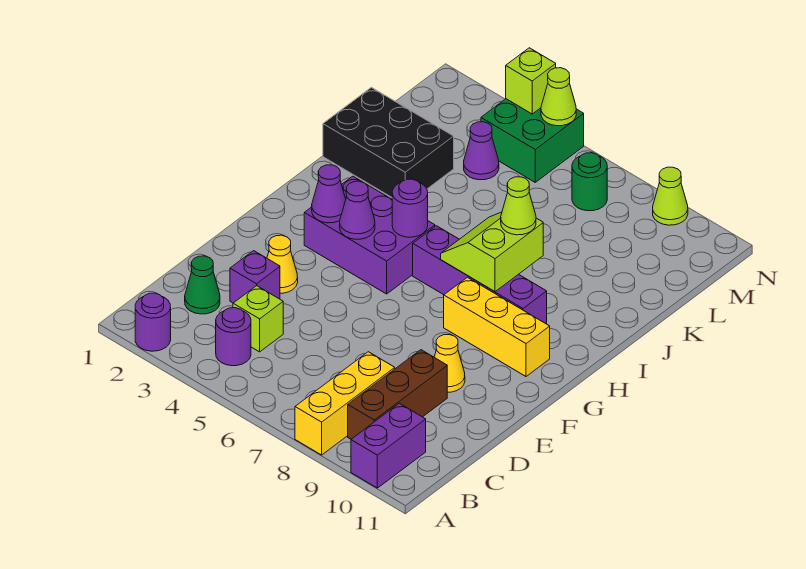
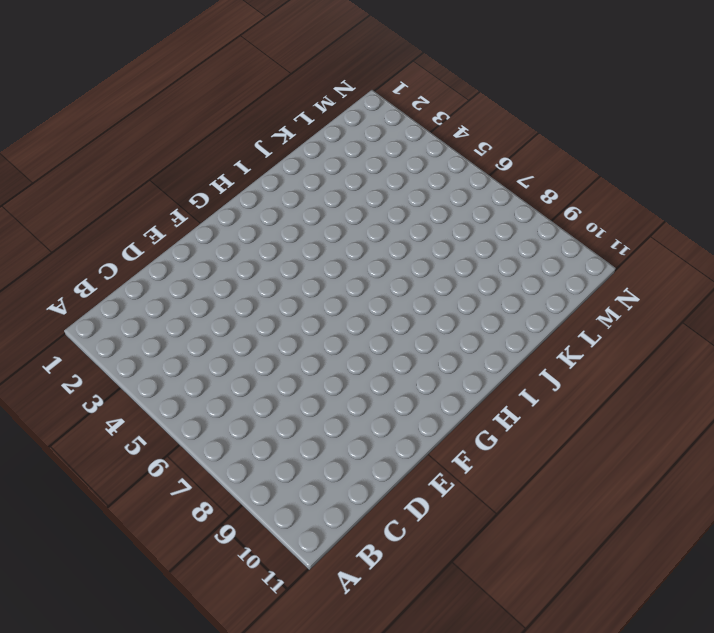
none -> purple round brick A2 level 1
none -> yellow brick A8:C8 level 1
none -> purple brick A10:B10 level 1

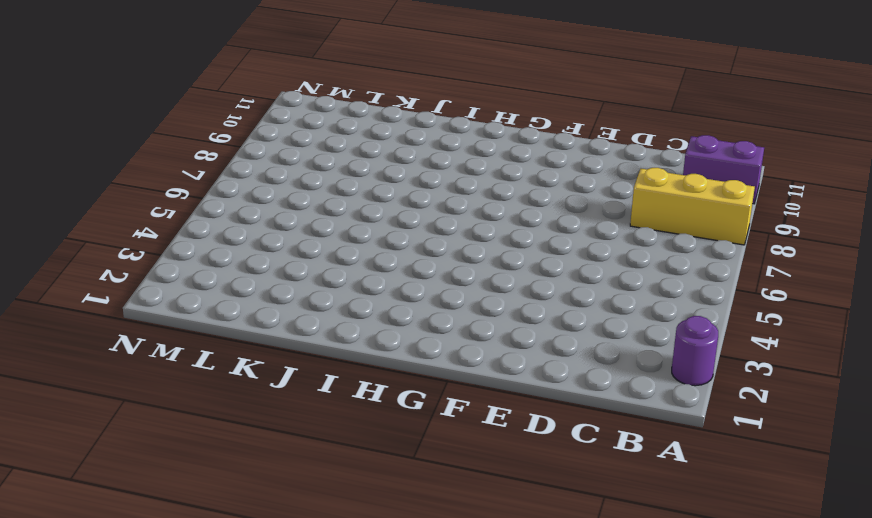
none -> purple round brick B4 level 1
none -> brown brick B9:D9 level 1
none -> green cone C2 level 1

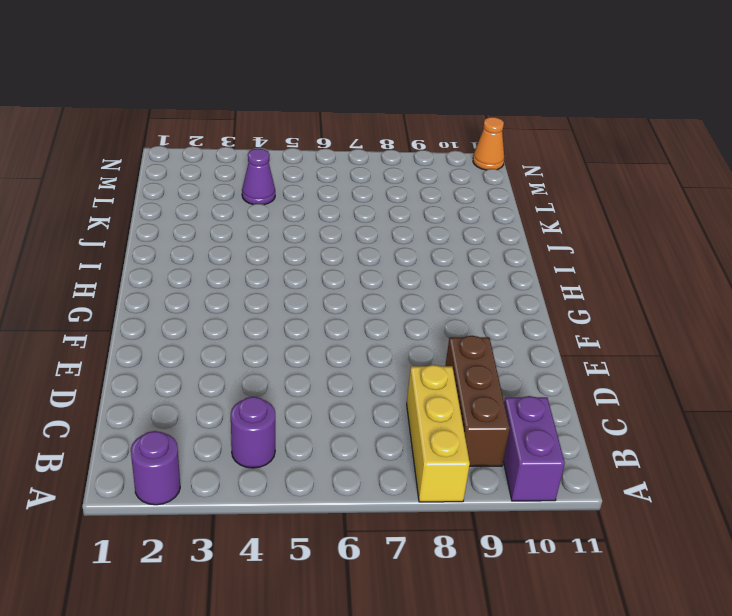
orange cone N11 level 1 -> none
none -> green cone C2 level 1
none -> lime brick C4 level 1
none -> purple brick D3 level 1

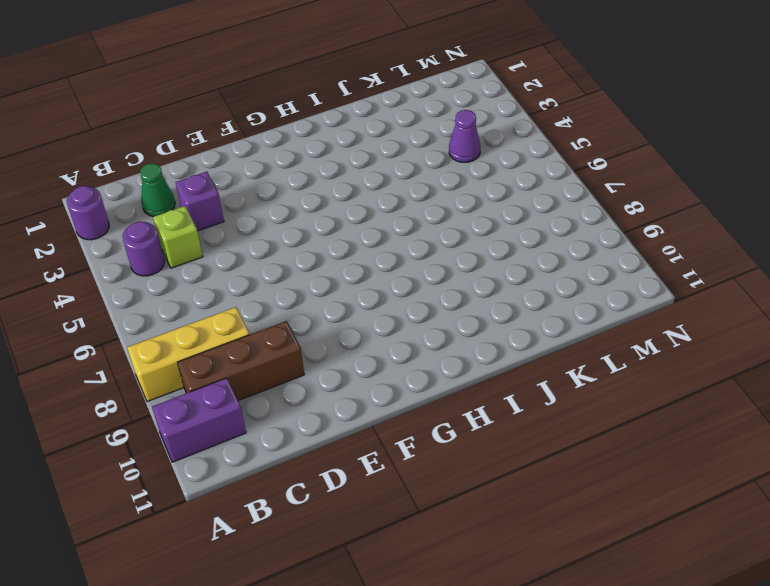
none -> yellow cone E3 level 1
none -> yellow cone E9 level 1
none -> purple brick G3:H5 level 1

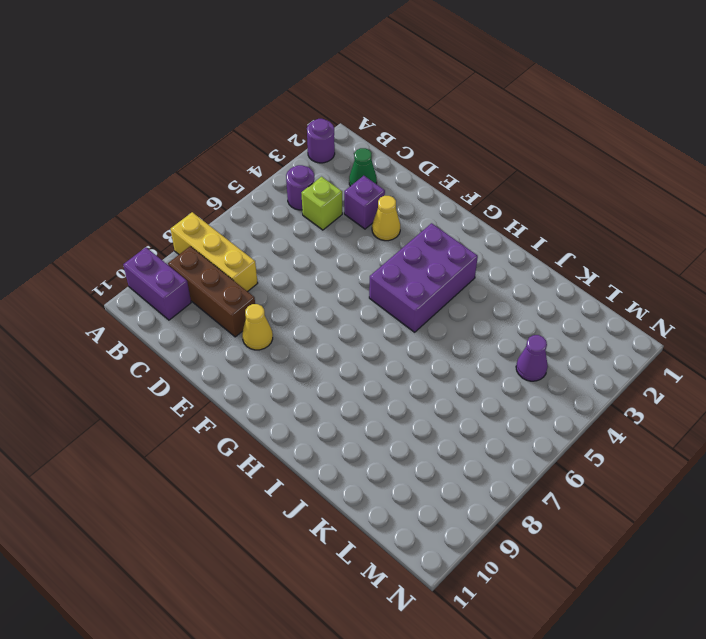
none -> yellow brick G8:G10 level 1
none -> purple brick H6:H9 level 1
none -> black brick J1:K3 level 1

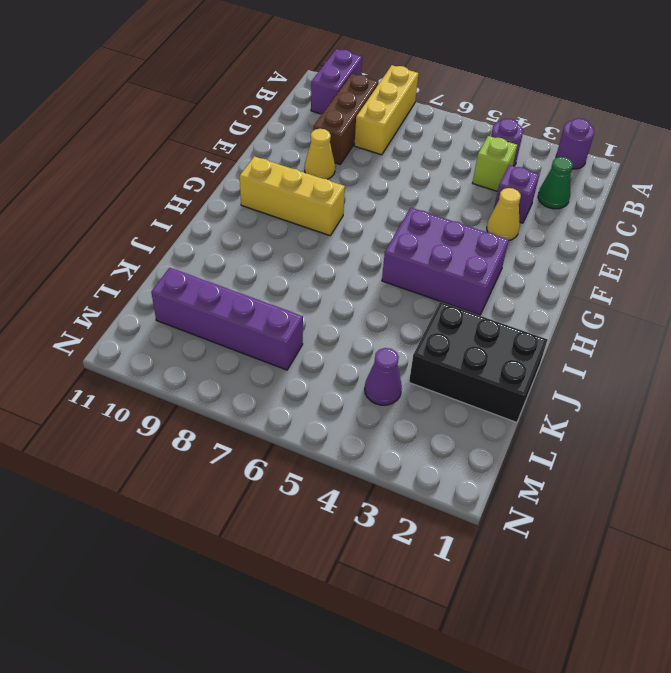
purple brick L7:L10 level 1 -> purple brick H6:H9 level 1
none -> green brick M4:N5 level 1
none -> green round brick M7 level 1
none -> lime cone N9 level 1

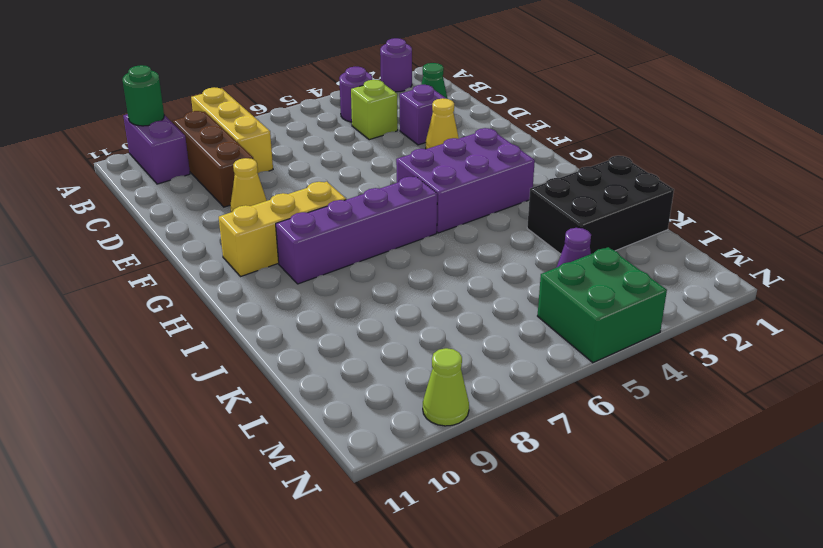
green round brick A10 level 2 -> green round brick M7 level 1
none -> purple cone G3 level 2
none -> purple cone G4 level 2
none -> purple round brick H5 level 2

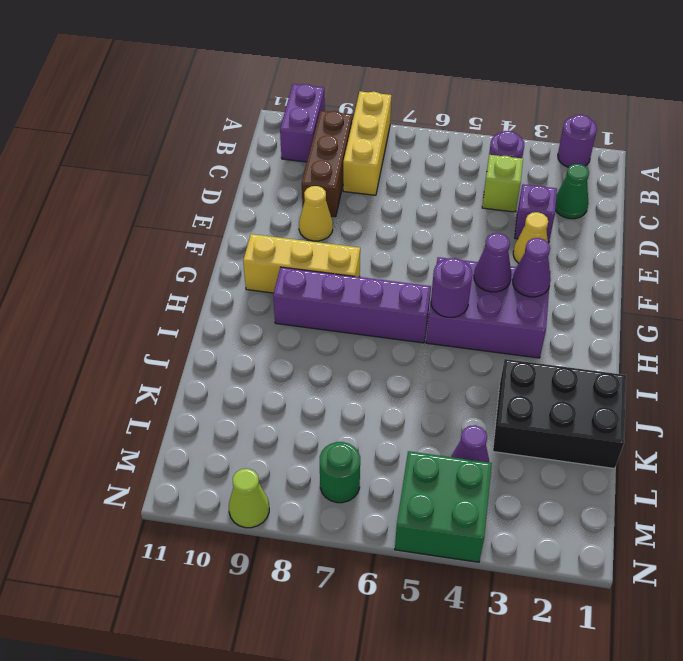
none -> lime slope H7:I8 level 2 top 8
none -> lime brick N4 level 2
none -> lime cone N5 level 2

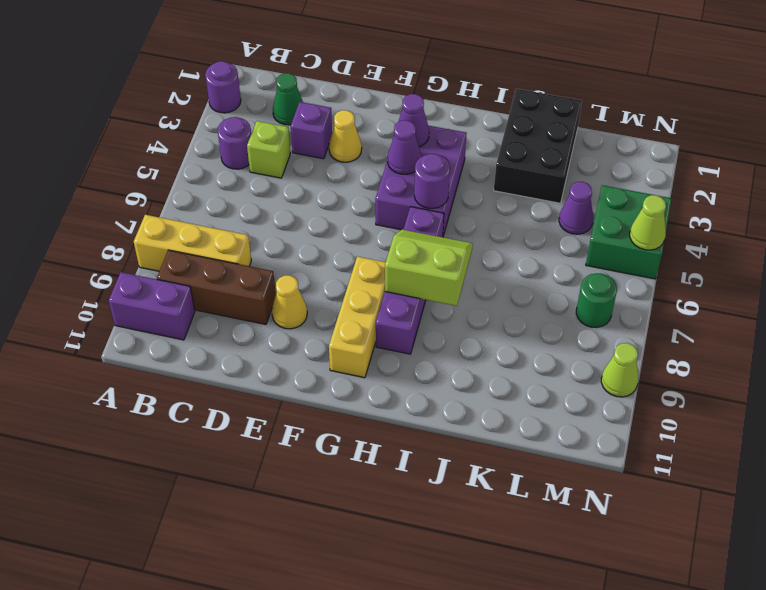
none -> lime brick N4 level 2
none -> lime cone I8 level 3

